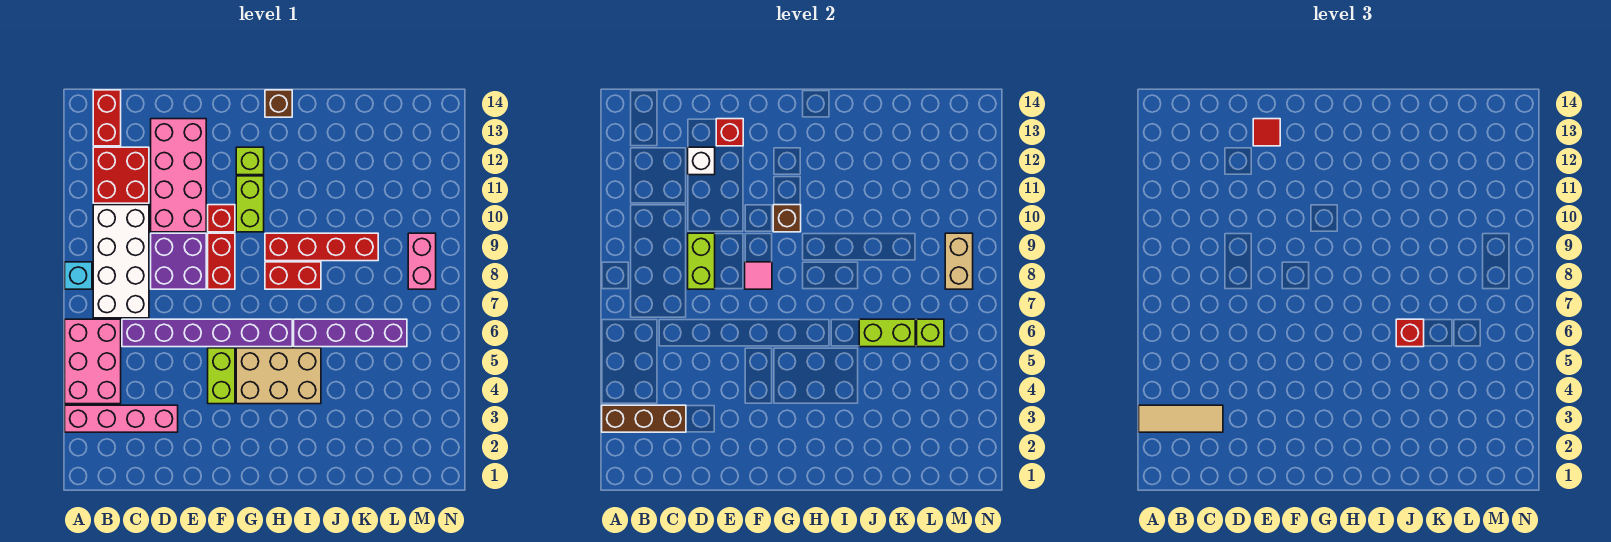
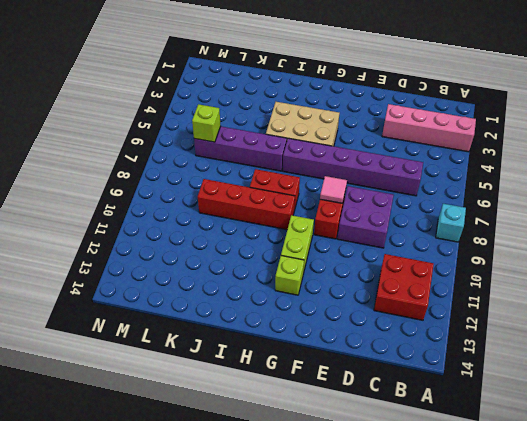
none -> pink brick A4:B6 level 1
none -> white brick B7:C10 level 1
none -> red brick B13:B14 level 1
none -> pink brick D10:E13 level 1

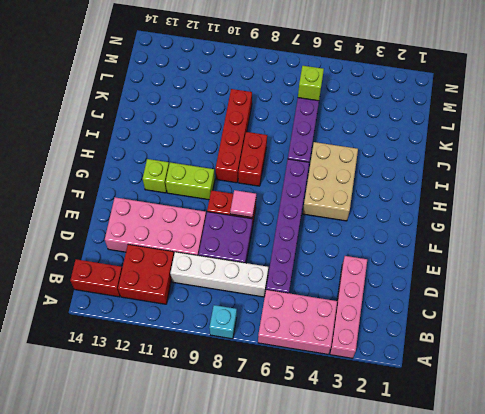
white brick C7:C10 level 1 -> white brick B7:C10 level 1
none -> lime brick F4:F5 level 1
none -> red brick F10 level 1
none -> brown brick H14 level 1
none -> pink brick M8:M9 level 1

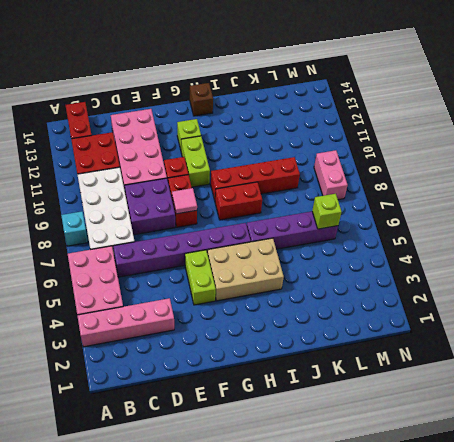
none -> brown brick A3:C3 level 2
none -> lime brick D8:D9 level 2
none -> white brick D12 level 2
none -> red brick E13 level 2

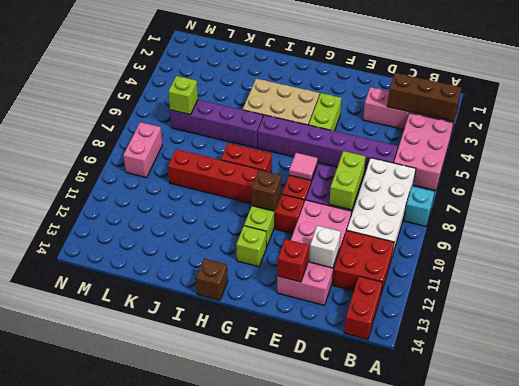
none -> lime brick J6:K6 level 2
none -> tan brick M8:M9 level 2
none -> tan tile A3:C3 level 3
none -> red tile E13 level 3

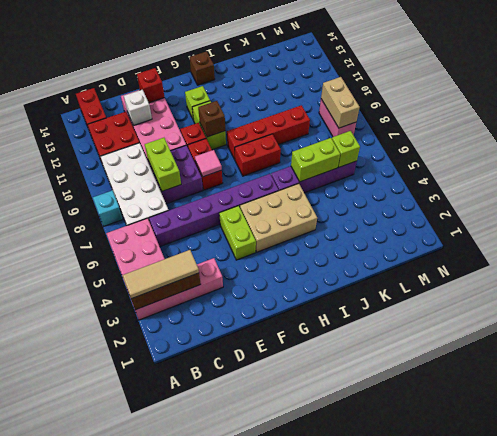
none -> red tile E13 level 3
none -> red brick J6 level 3

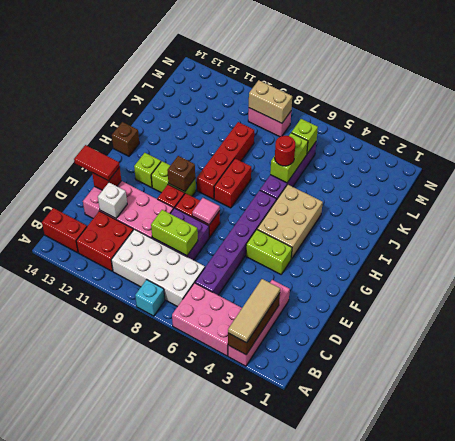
red tile E13:E14 level 3 -> red tile E13 level 3
red round brick J6 level 3 -> red brick J6 level 3

